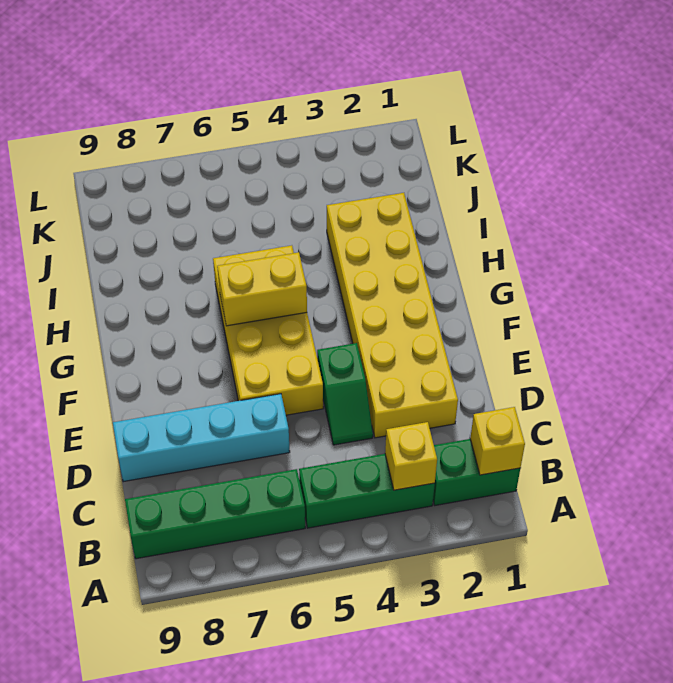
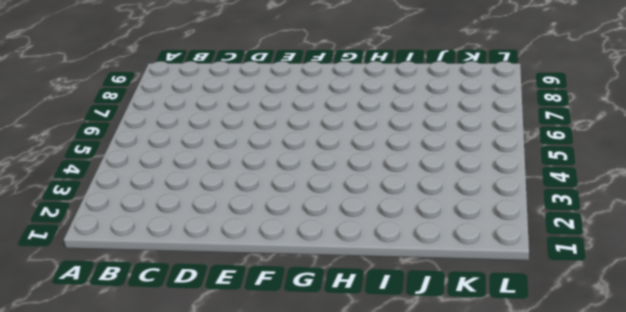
none -> green brick B1:B2 level 1
none -> green brick B3:B5 level 1

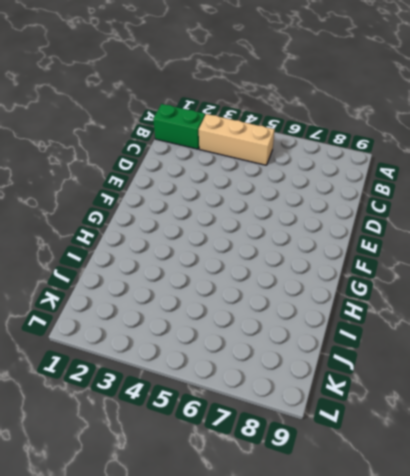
tan brick B3:B5 level 1 -> green brick B3:B5 level 1
none -> green brick B6:B9 level 1
none -> yellow brick D2:I3 level 1

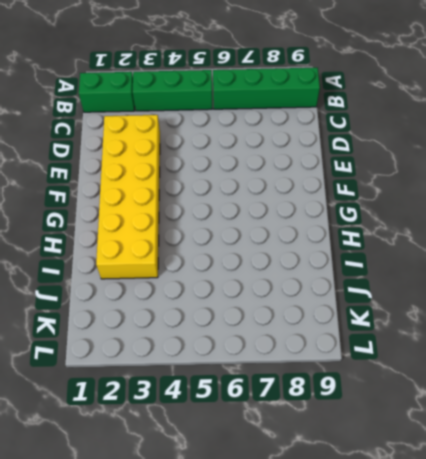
none -> green slope D4:E4 level 1 top E
none -> cyan brick D6:D9 level 1

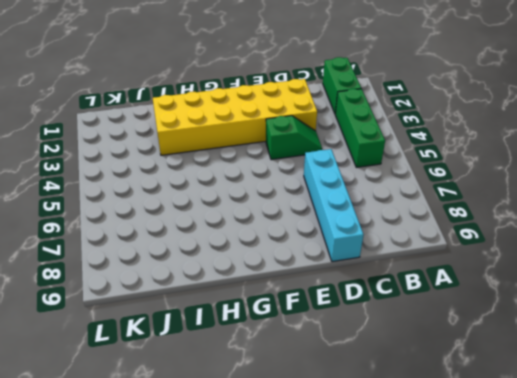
none -> green brick B6:B9 level 1
none -> yellow brick E5:H6 level 1

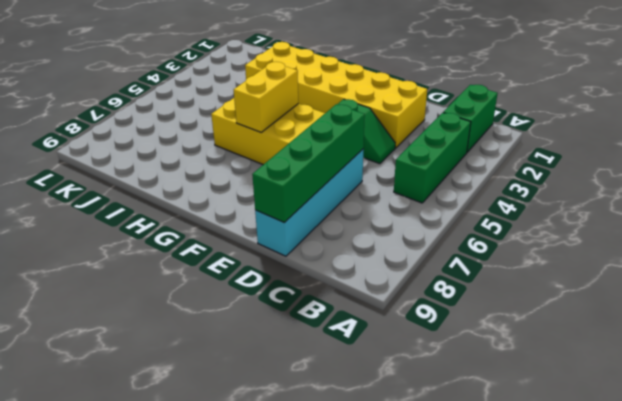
green brick D6:D9 level 2 -> green brick B6:B9 level 1
none -> yellow brick B1 level 2
none -> yellow brick B3 level 2

